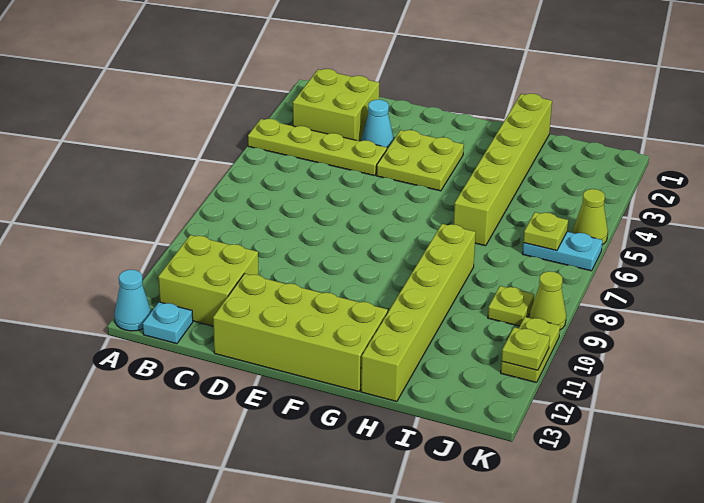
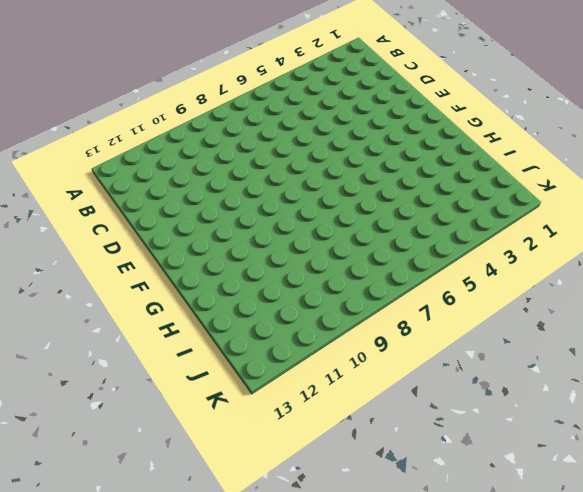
none -> lime plate A4:D4 level 1
none -> cyan cone A13 level 1
none -> lime brick B2:C3 level 1

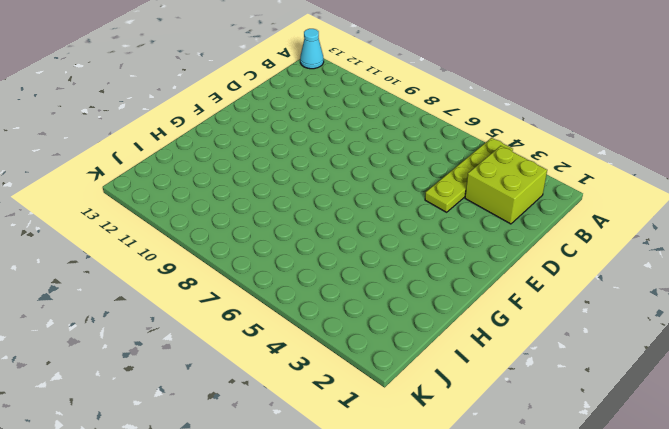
none -> lime brick B11:C12 level 1
none -> cyan plate B13 level 1
none -> cyan cone D3 level 1

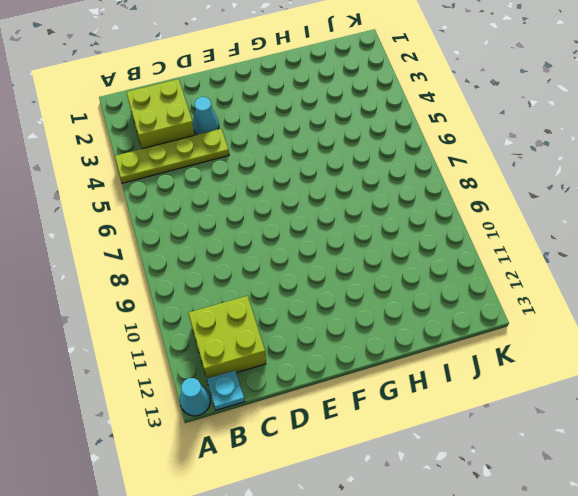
none -> lime brick D12:G13 level 1
none -> lime plate E3:F4 level 1
none -> lime brick H1:H6 level 1

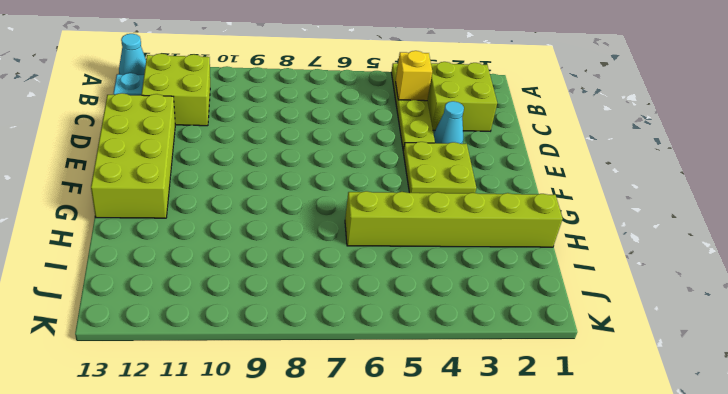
yellow brick B4 level 2 -> none
none -> lime brick H8:H13 level 1
none -> cyan plate J6:K6 level 1
none -> lime plate J9 level 1

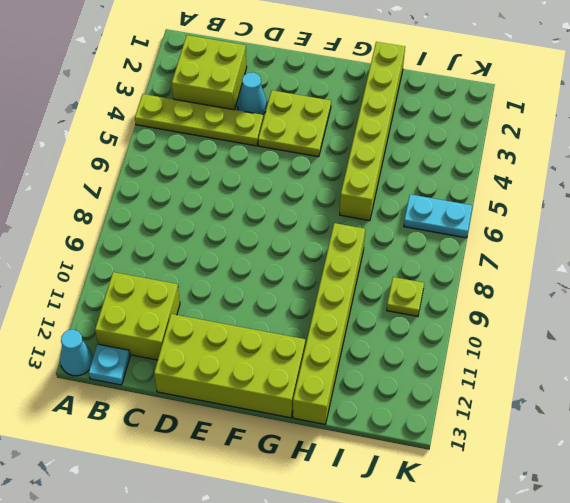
none -> lime cone K5 level 1
none -> lime cone K9 level 1
none -> lime plate K10:K11 level 1

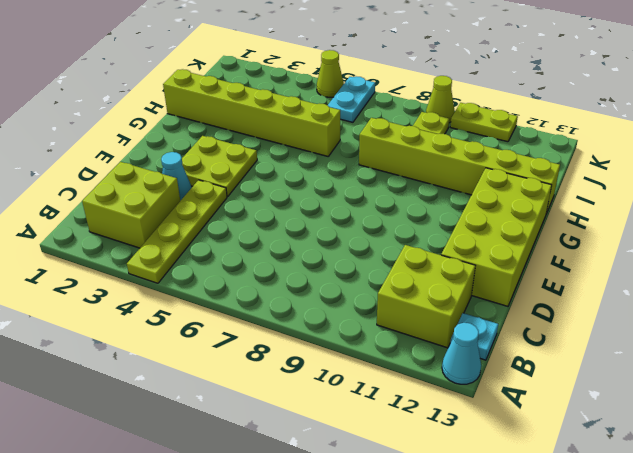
none -> lime plate J6 level 2
none -> lime plate K11 level 2

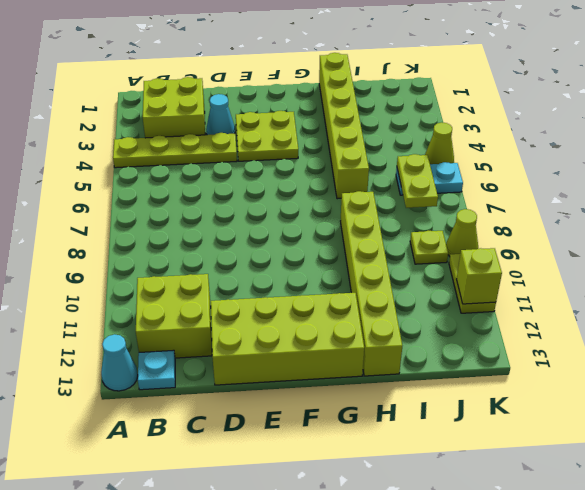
lime plate J6:J7 level 2 -> lime plate J6 level 2
lime brick K11 level 2 -> lime plate K11 level 2

